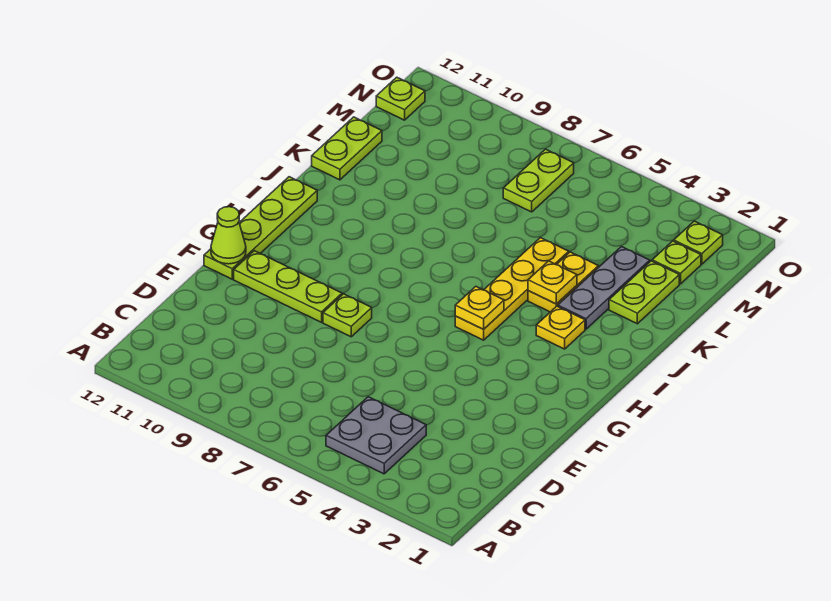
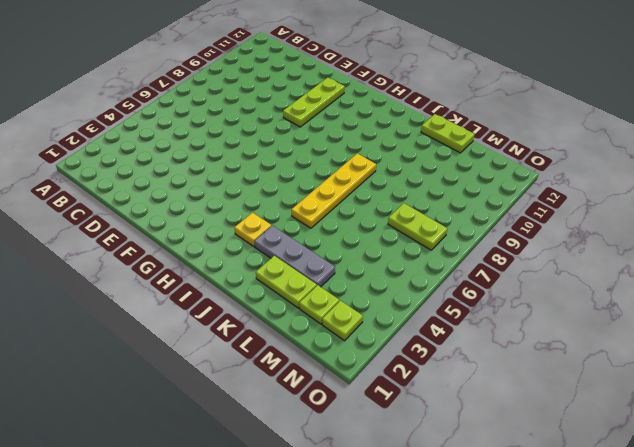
yellow plate J5:J8 level 1 -> yellow plate H5:K5 level 1
none -> grey plate B4:C5 level 1
none -> lime plate F8 level 1
none -> lime plate F12:I12 level 1

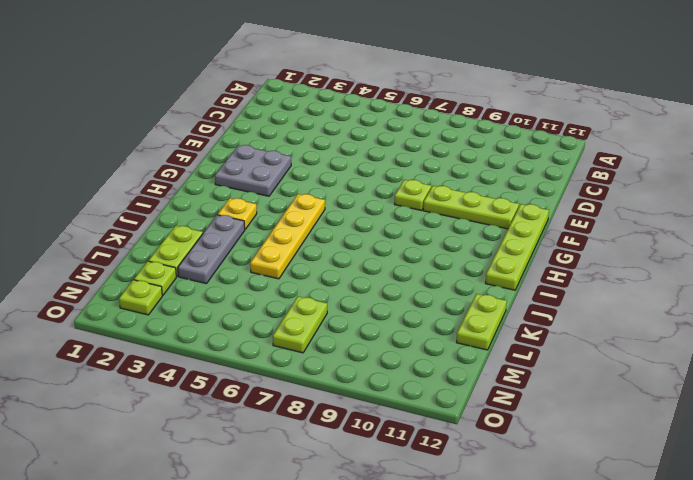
grey plate F2:G3 level 1 -> grey plate B4:C5 level 1
none -> yellow plate J4:K4 level 1
none -> lime plate N12 level 1
none -> lime cone F12 level 2

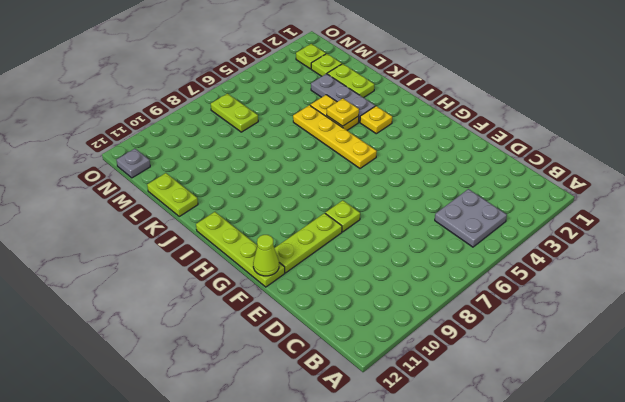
grey plate N12 level 1 -> lime plate N12 level 1
none -> yellow plate H5 level 2

